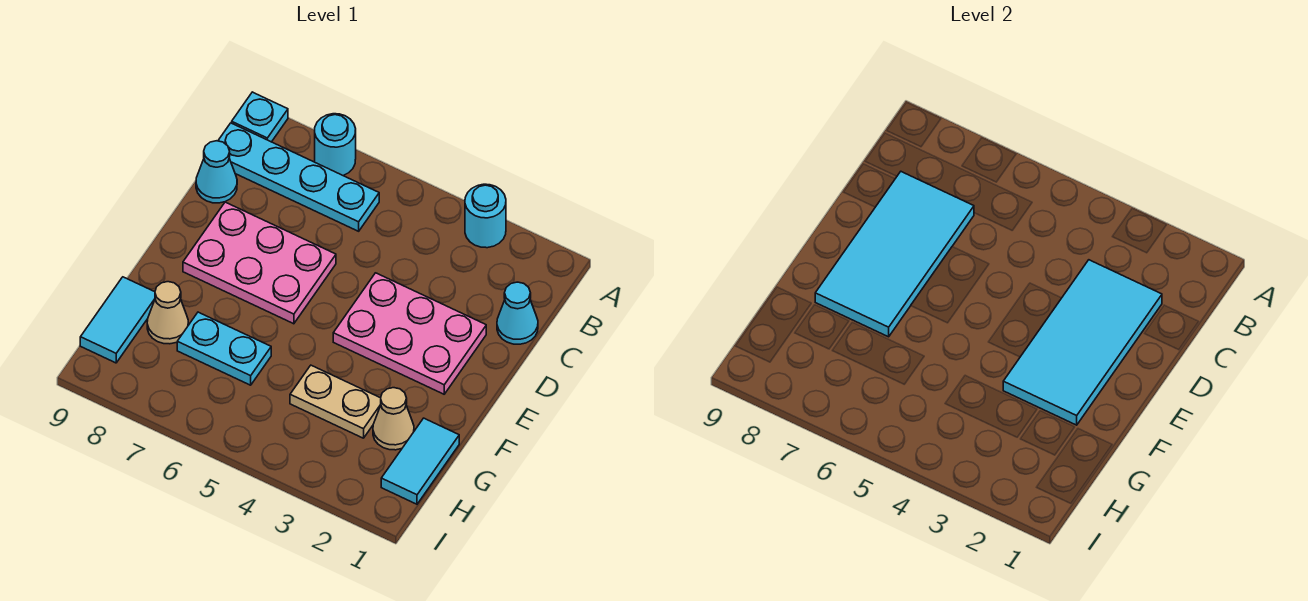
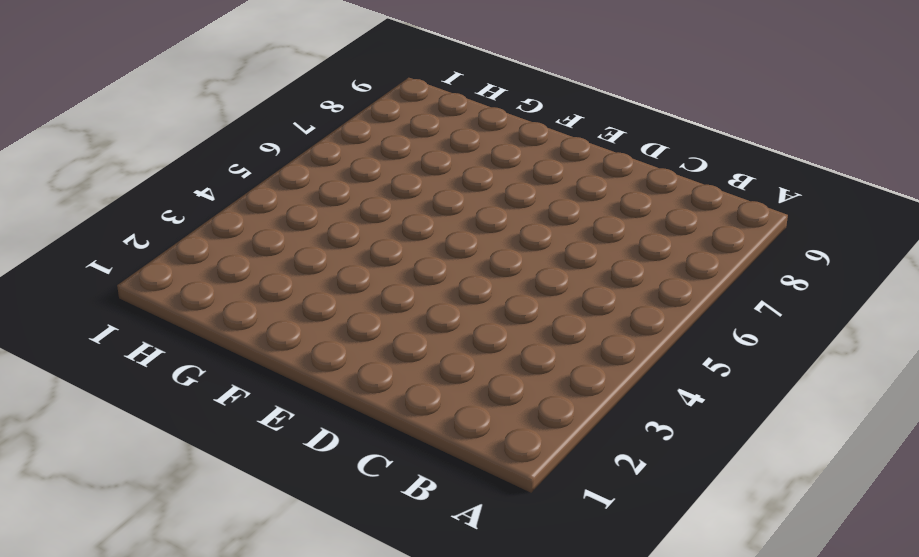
none -> cyan round brick A3 level 1
none -> cyan round brick A7 level 1
none -> cyan plate A9 level 1

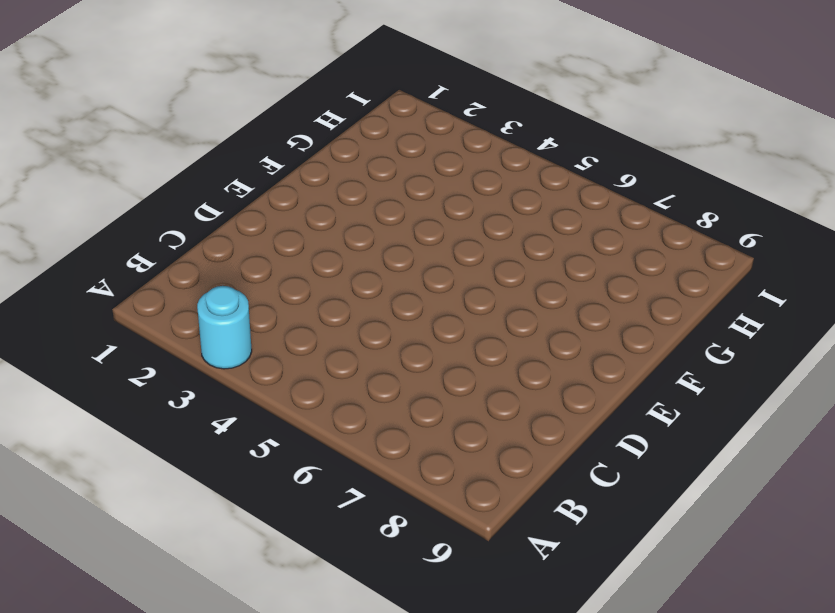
none -> cyan round brick A7 level 1
none -> cyan plate A9 level 1
none -> cyan plate B6:B9 level 1

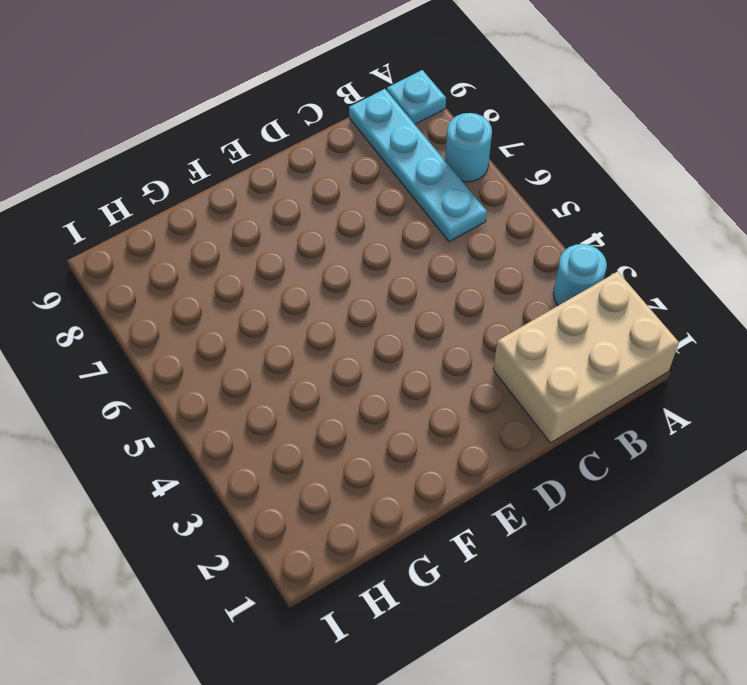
tan brick A1:C2 level 1 -> cyan cone C1 level 1
none -> cyan cone C9 level 1
none -> pink plate D2:E4 level 1
none -> pink plate D6:E8 level 1

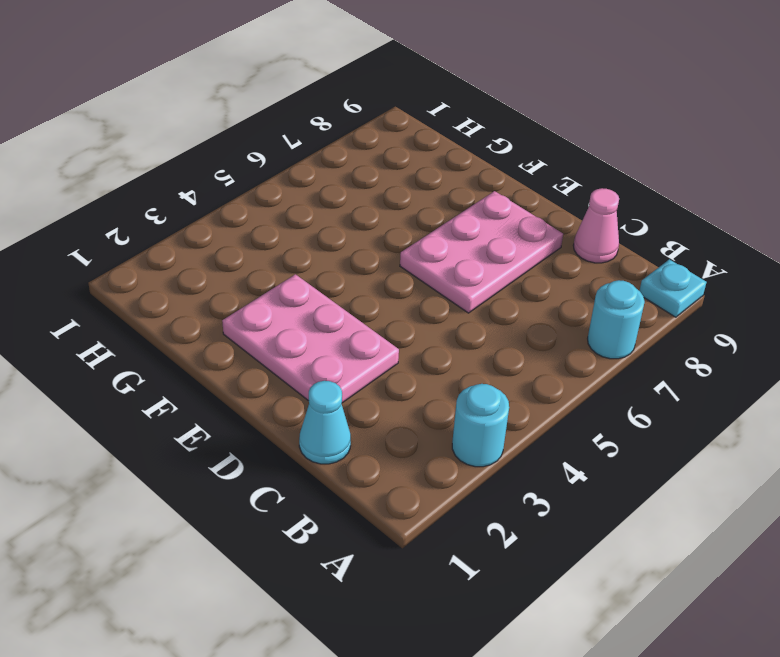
pink cone C9 level 1 -> cyan cone C9 level 1
pink plate D2:F3 level 1 -> pink plate D2:E4 level 1
none -> cyan plate B6:B9 level 1
none -> cyan tile G1:H1 level 1
none -> tan cone G2 level 1

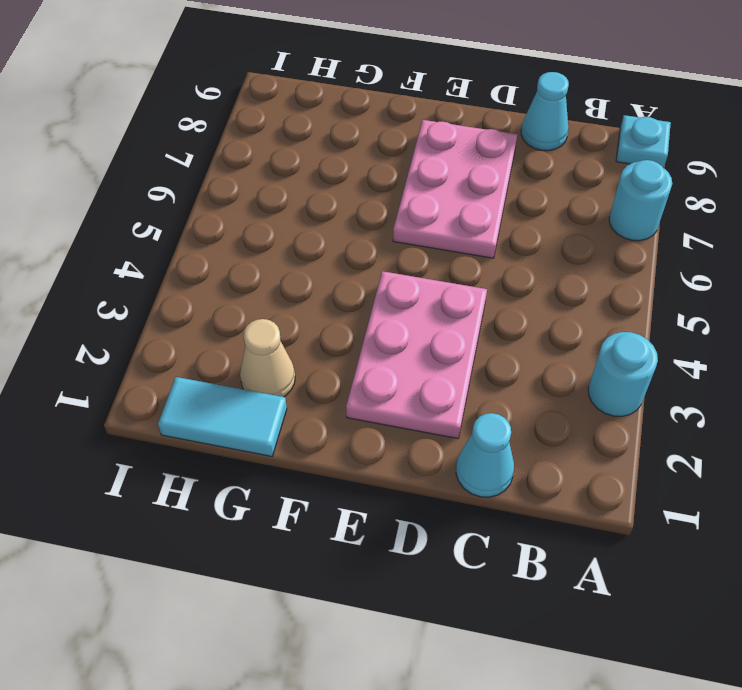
none -> cyan plate B6:B9 level 1
none -> tan plate G3:G4 level 1
none -> cyan plate G6:G7 level 1

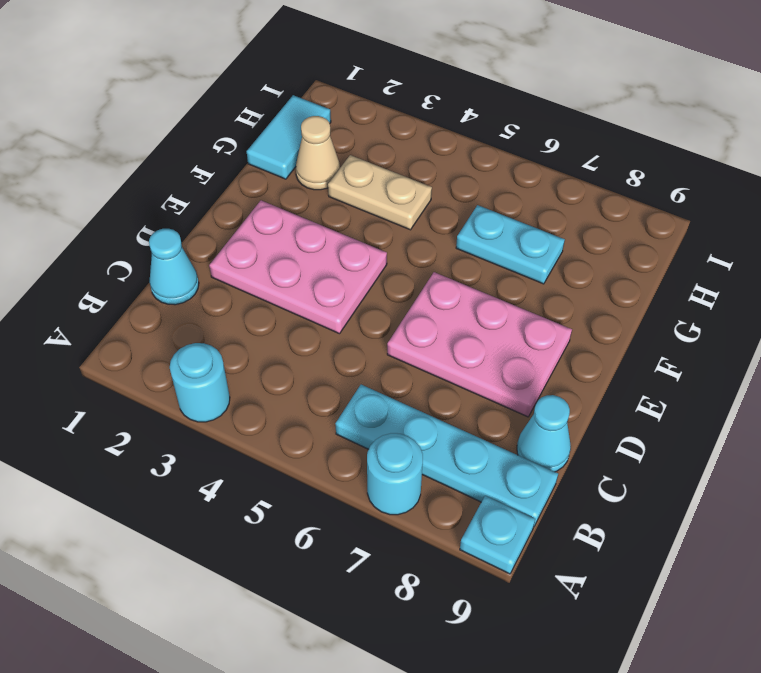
none -> tan cone G8 level 1
none -> cyan tile G9:H9 level 1
none -> cyan tile C2:F3 level 2

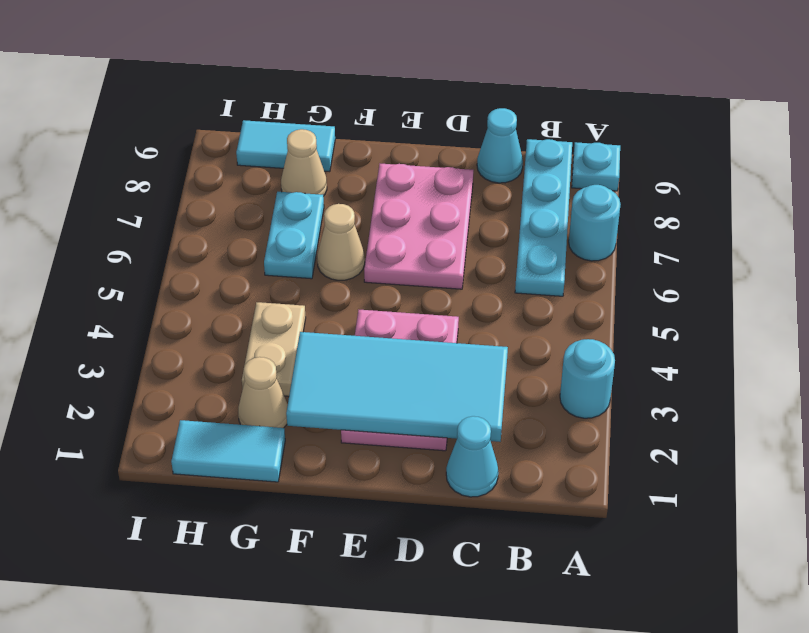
tan cone F6 level 1 -> none
none -> cyan tile C7:F8 level 2

